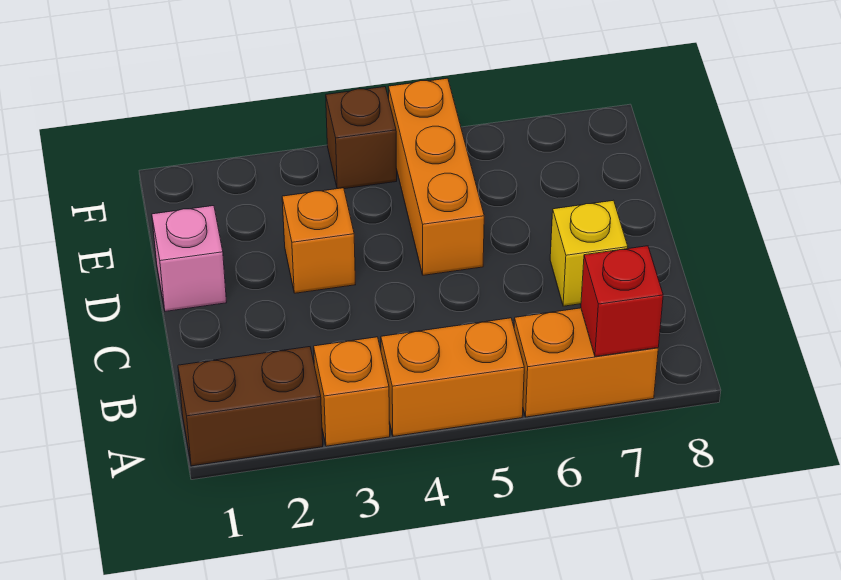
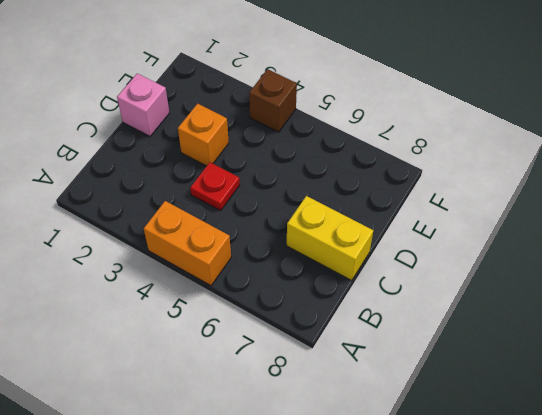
red plate C4 level 1 -> none
yellow brick C7:C8 level 1 -> yellow brick C7 level 1
none -> brown brick A1:A2 level 1
none -> orange brick A3 level 1

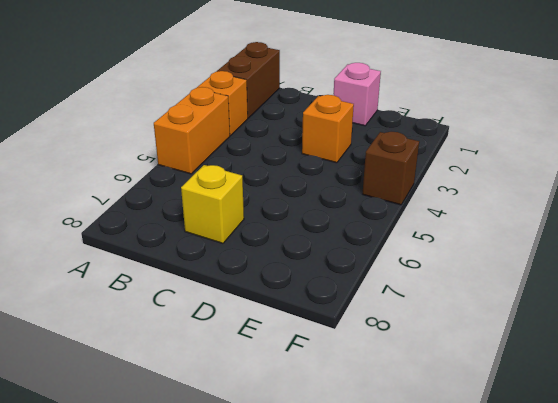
none -> orange brick A6:A7 level 1
none -> orange brick D5:F5 level 1

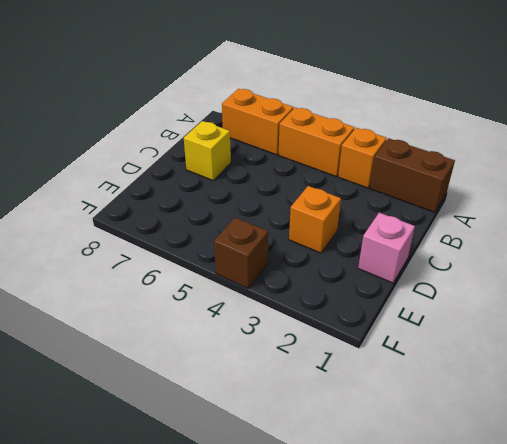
none -> orange brick D5:F5 level 1
none -> red brick A7 level 2

